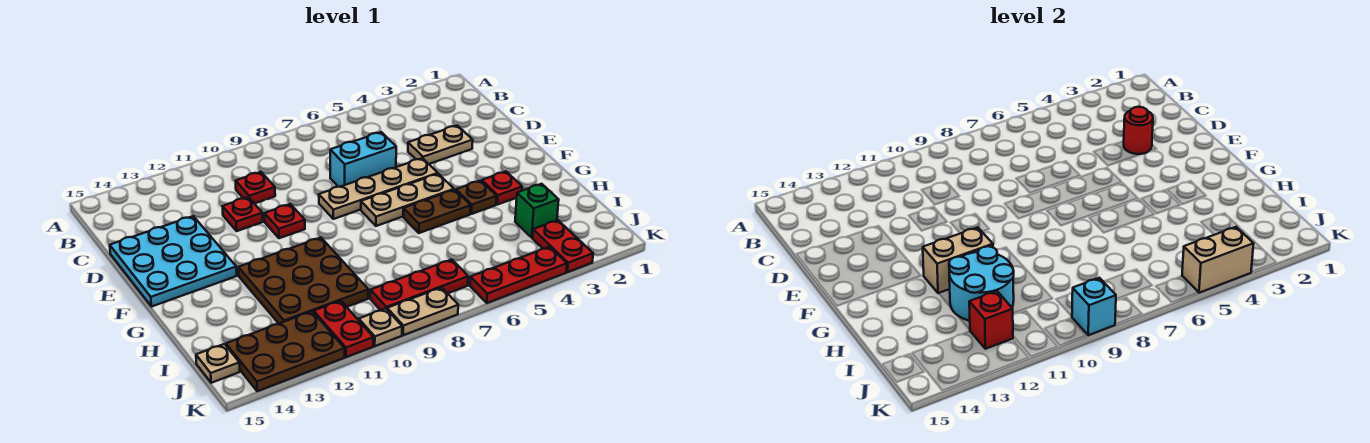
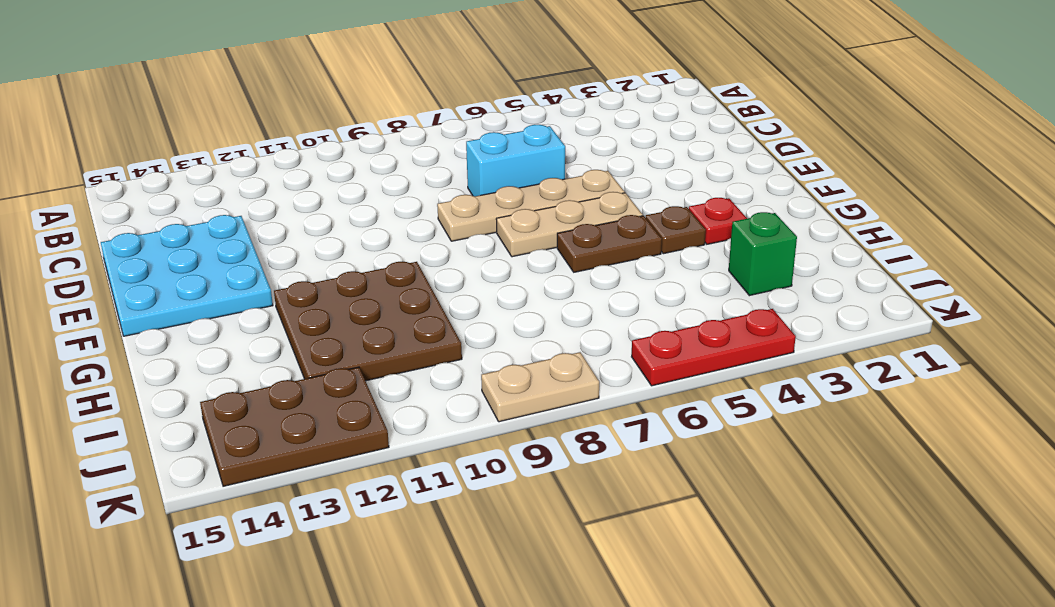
none -> red plate C10 level 1
none -> tan plate D3:D4 level 1
none -> red plate D11 level 1

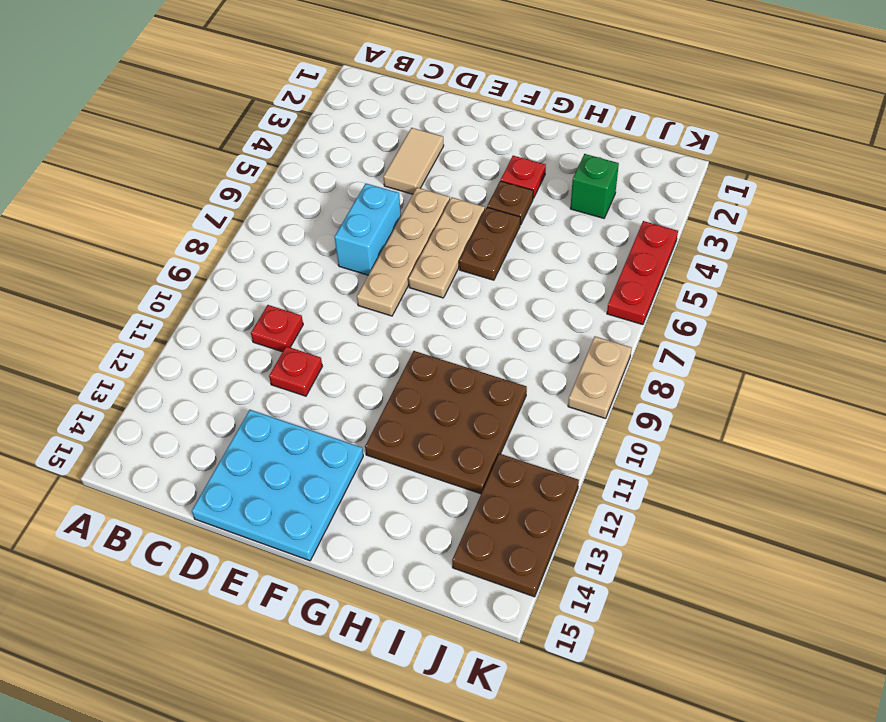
tan tile D3:D4 level 1 -> tan plate D3:D4 level 1
none -> red plate E10 level 1
none -> red plate J3:K3 level 1
none -> red plate J7:J9 level 1

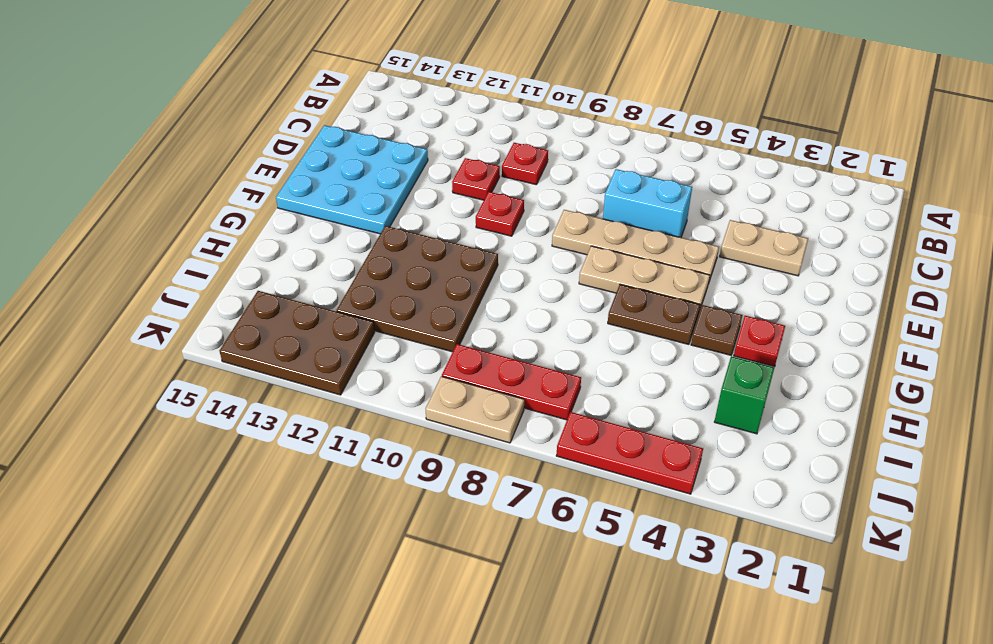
none -> red plate J3:K3 level 1
none -> red plate J11:K11 level 1
none -> tan plate J15 level 1

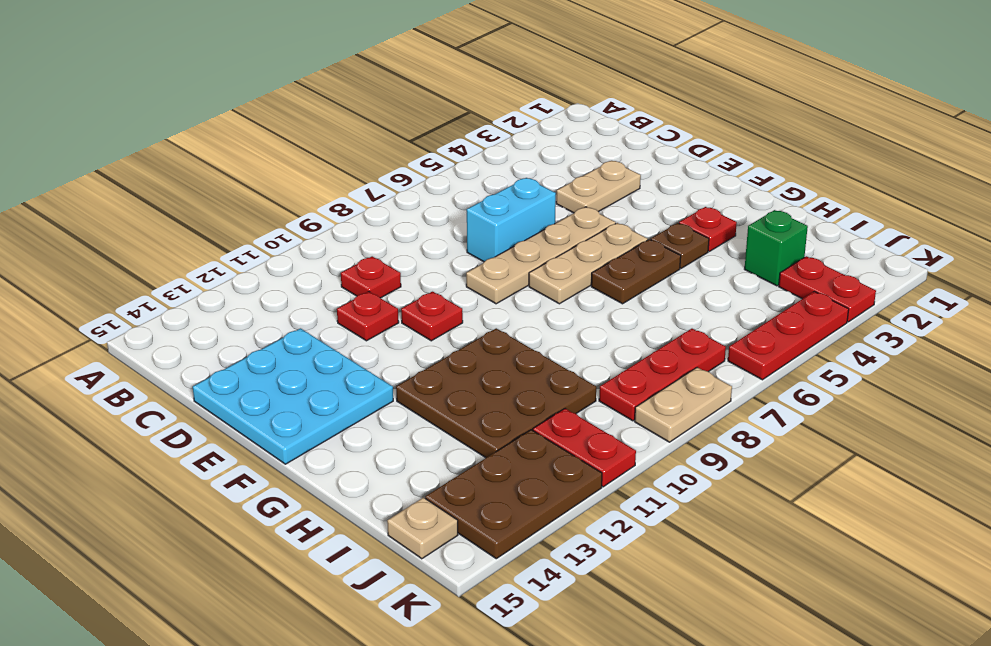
none -> tan plate K10 level 1
none -> red round brick D3 level 2
none -> tan brick G11:G12 level 2

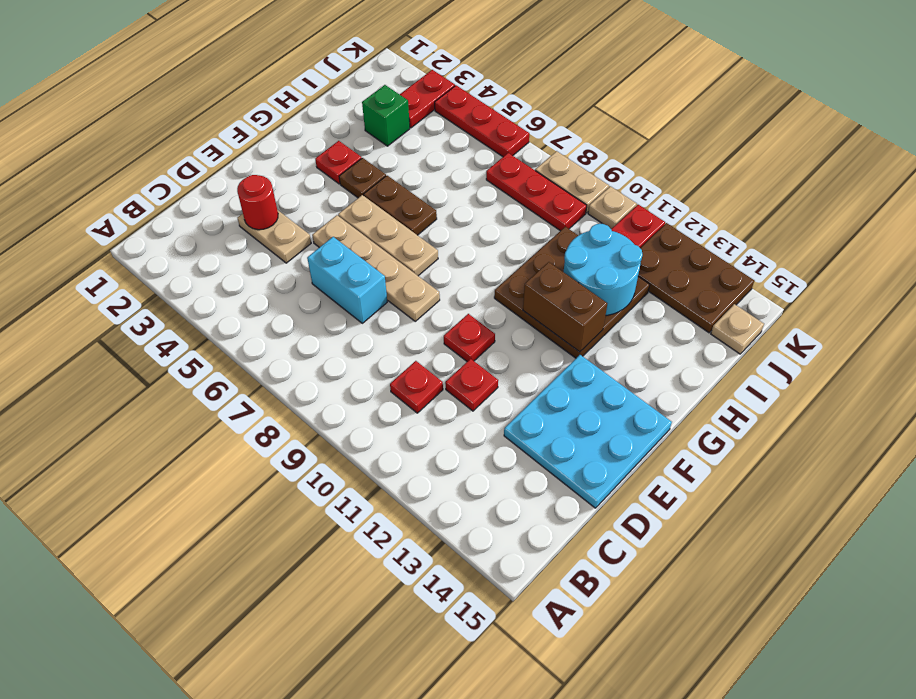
brown brick G11:G12 level 2 -> tan brick G11:G12 level 2
none -> red brick J12 level 2
none -> tan brick K4:K5 level 2
none -> cyan brick K9 level 2

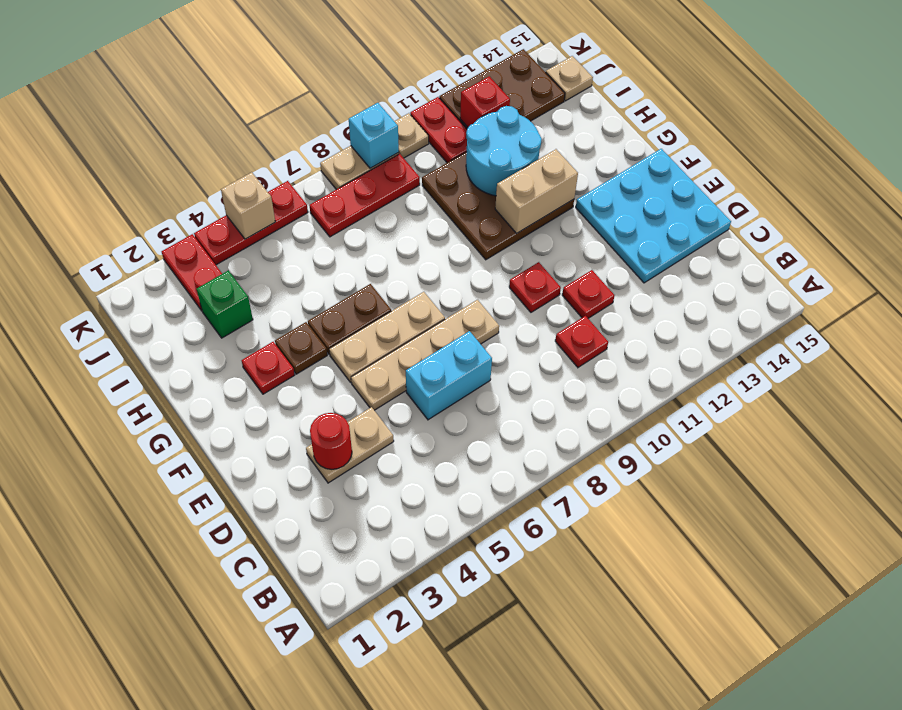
tan brick K5 level 2 -> tan brick K4:K5 level 2

